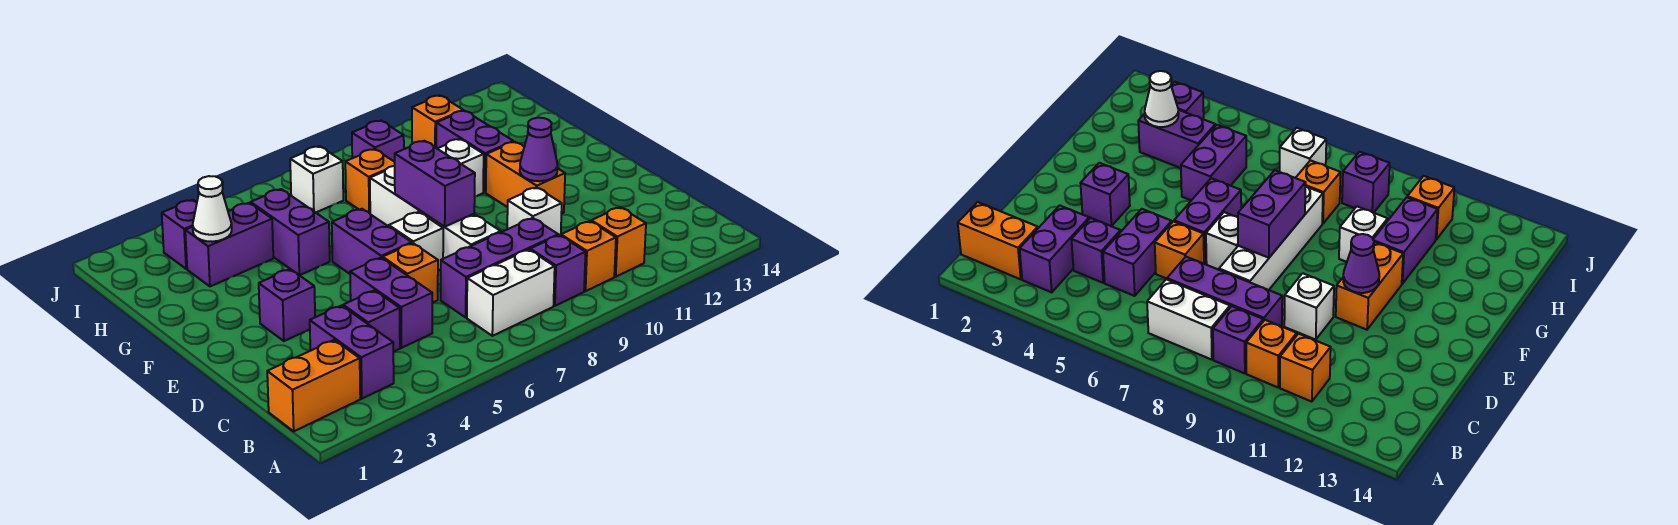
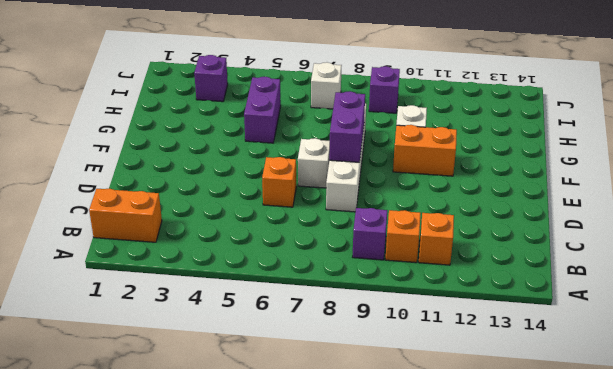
orange brick F10:F11 level 1 -> orange brick E11:F11 level 1
none -> purple brick B3:C3 level 1
none -> white brick B7:B8 level 1
none -> purple brick C4 level 1

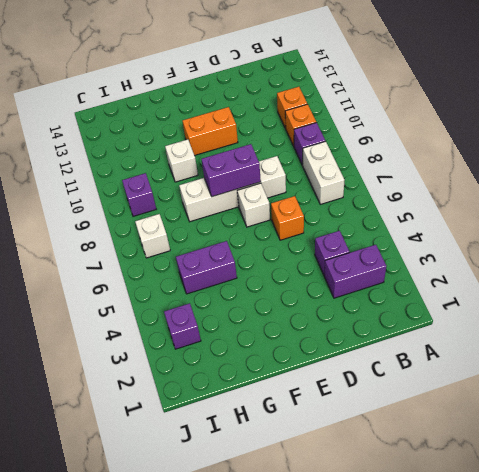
none -> orange brick B1:B2 level 1
none -> purple brick C5:D5 level 1
none -> purple brick C7:C9 level 1

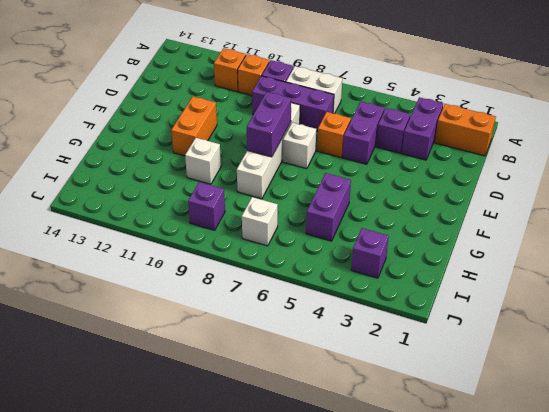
none -> white brick D10 level 1
none -> purple brick E3 level 1
none -> purple brick E6:F6 level 1

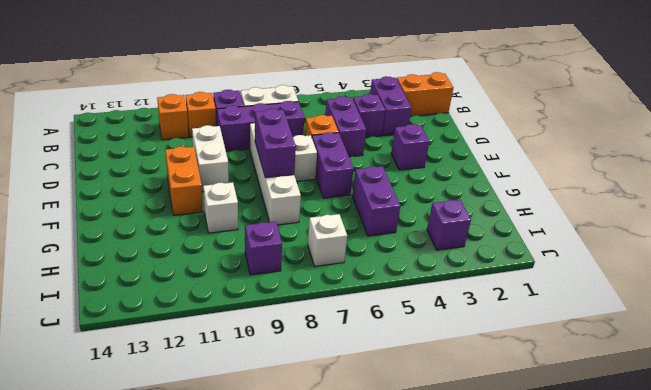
white brick D10:E10 level 1 -> white brick D10 level 1
none -> purple brick G11:H11 level 1
none -> purple brick H3:H4 level 1
none -> orange brick H8 level 1

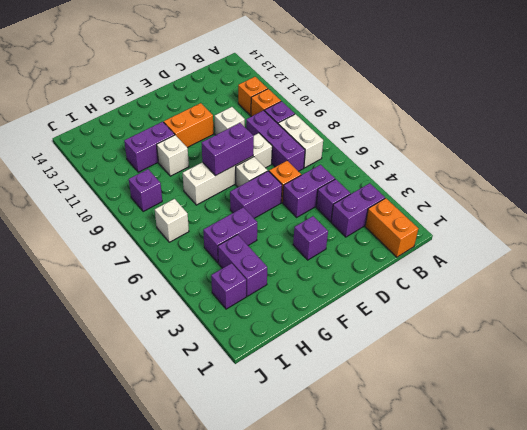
none -> orange brick H8 level 1
none -> orange brick I11 level 1
none -> purple cone E11 level 2

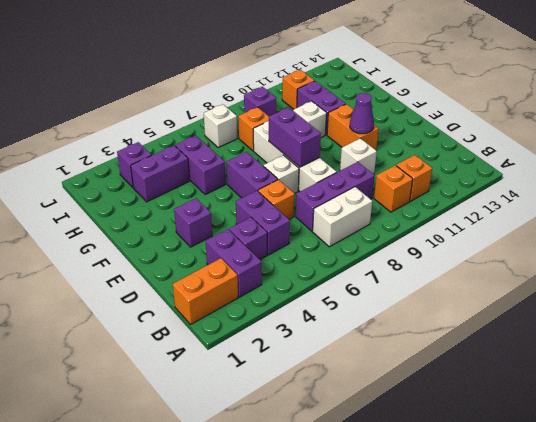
none -> purple brick B9 level 1
none -> white cone H3 level 2

